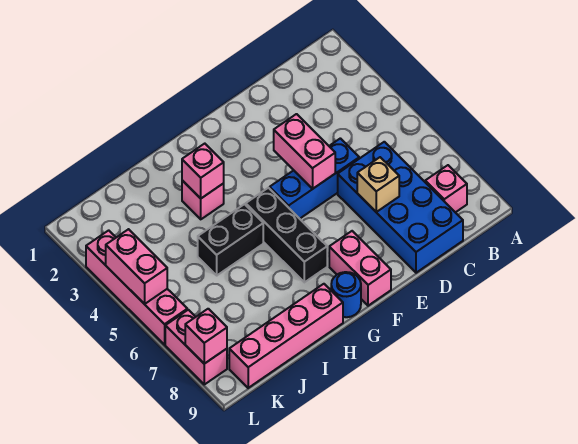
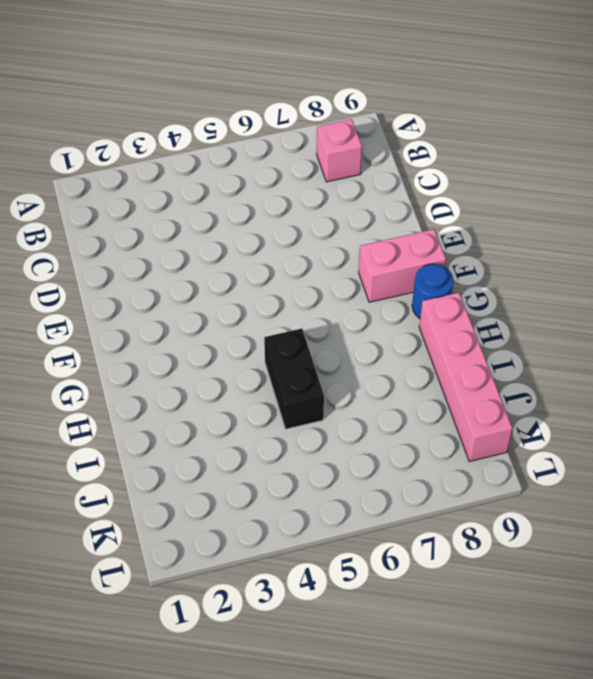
none -> blue brick C6:D9 level 1
none -> blue brick D5:F5 level 1
none -> black brick G5:G7 level 1

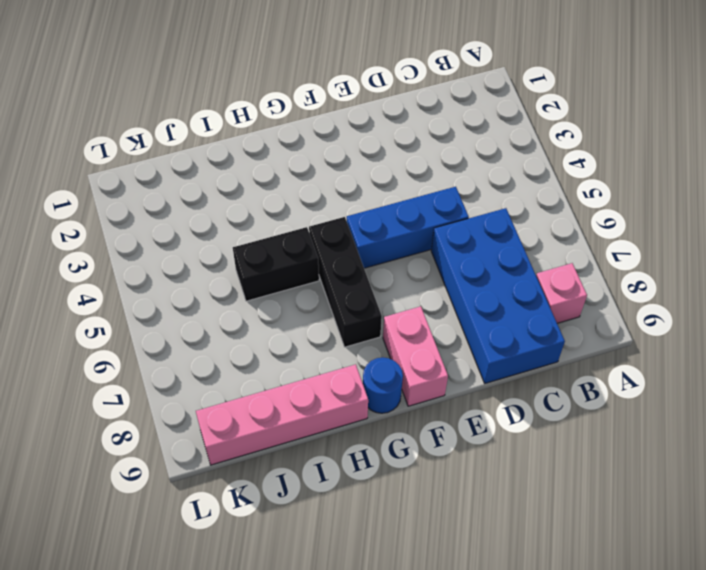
none -> pink brick H3 level 1
none -> pink brick L3:L6 level 1
none -> pink brick L7:L8 level 1

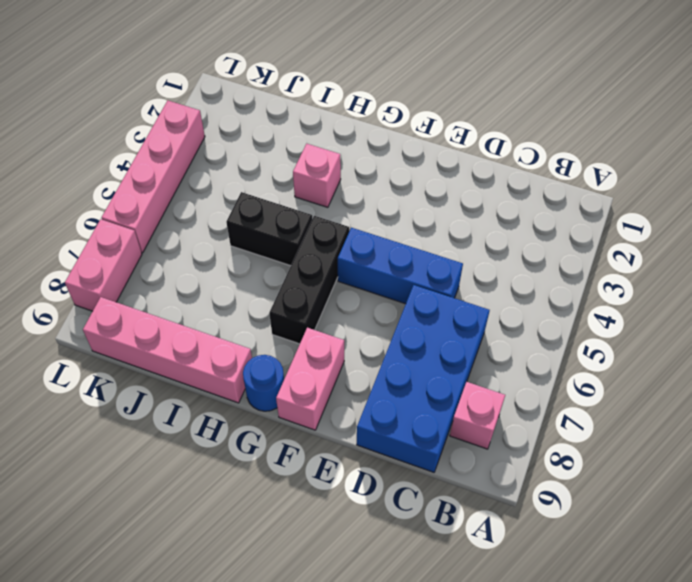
none -> tan brick D7 level 2
none -> pink brick E4:E5 level 2
none -> pink brick H3 level 2

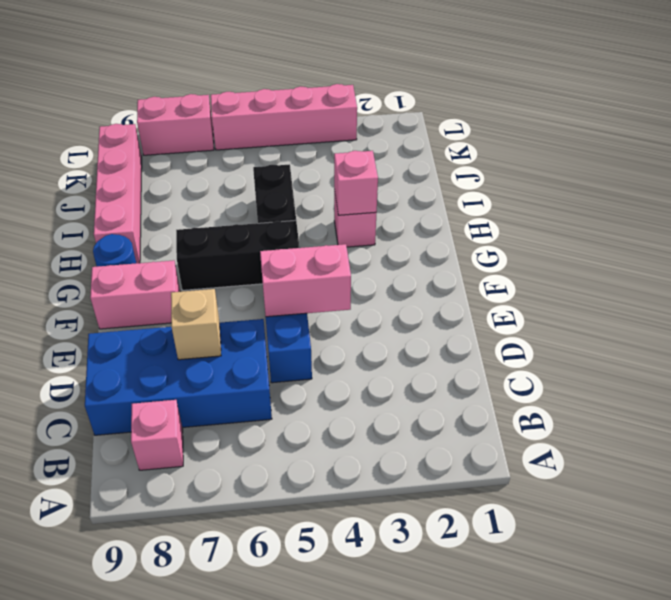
none -> pink brick L4:L5 level 2
none -> pink brick L8 level 2

